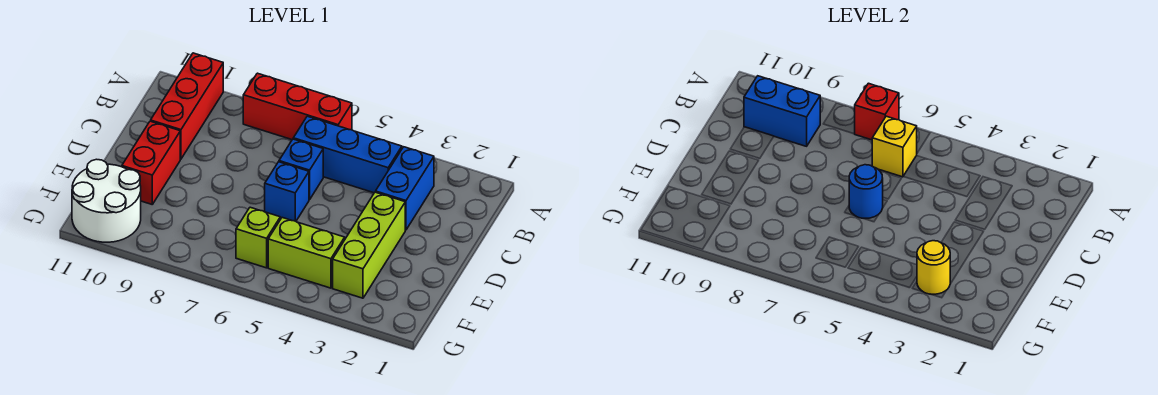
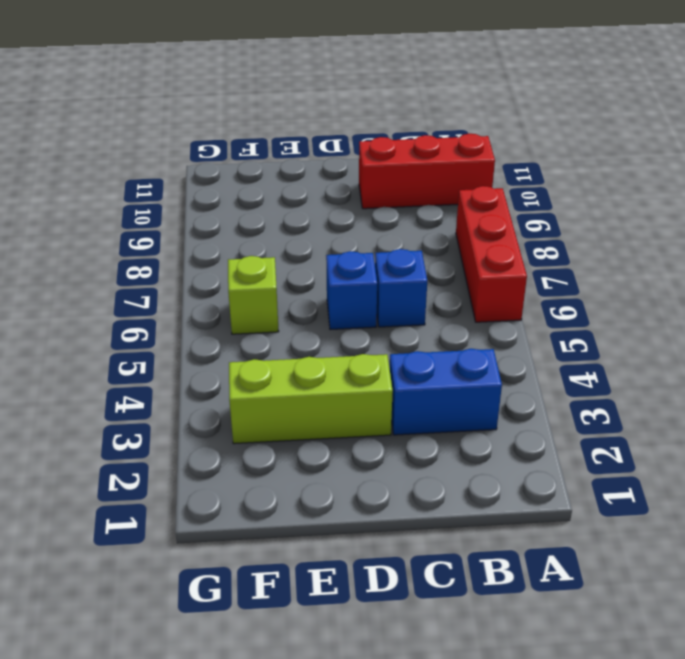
none -> blue brick B4:B6 level 1
none -> red brick D10:E10 level 1
none -> lime brick F4:F5 level 1

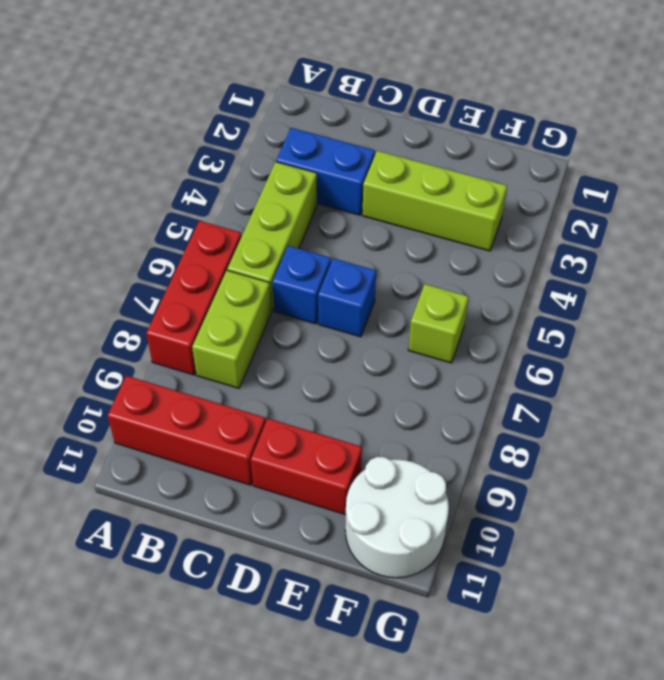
lime brick B4:B6 level 1 -> blue brick B4:B6 level 1
lime brick B7:B8 level 1 -> lime brick F4:F5 level 1
none -> red brick A7 level 2
none -> yellow brick B6 level 2
none -> blue brick B9:B10 level 2

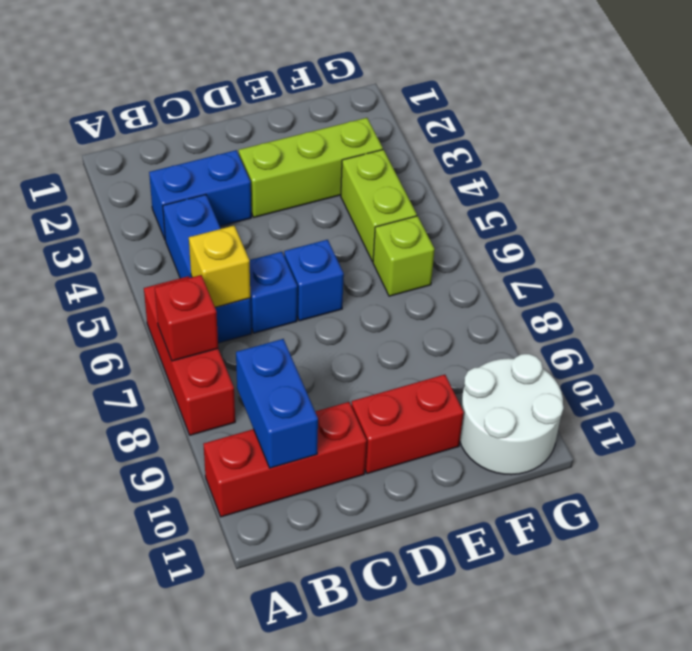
none -> blue round brick D6 level 2
none -> yellow round brick F3 level 2

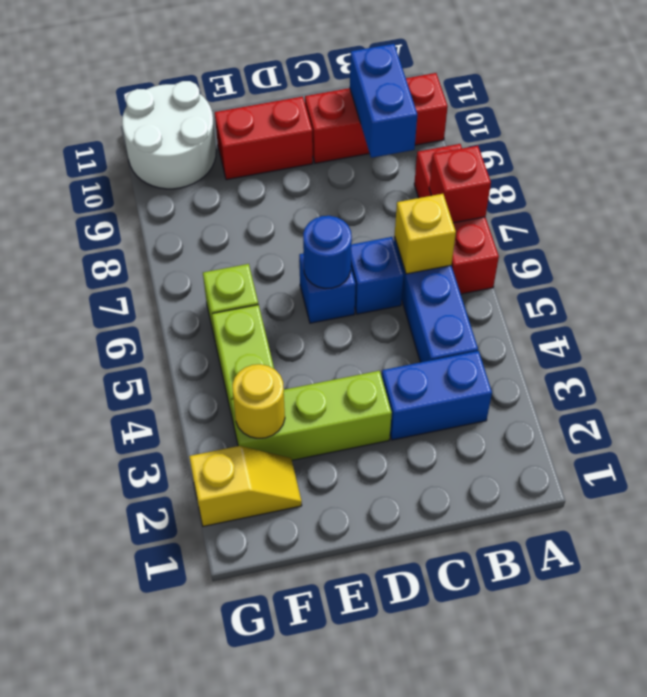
yellow slope F2:G2 level 1 top G -> none

